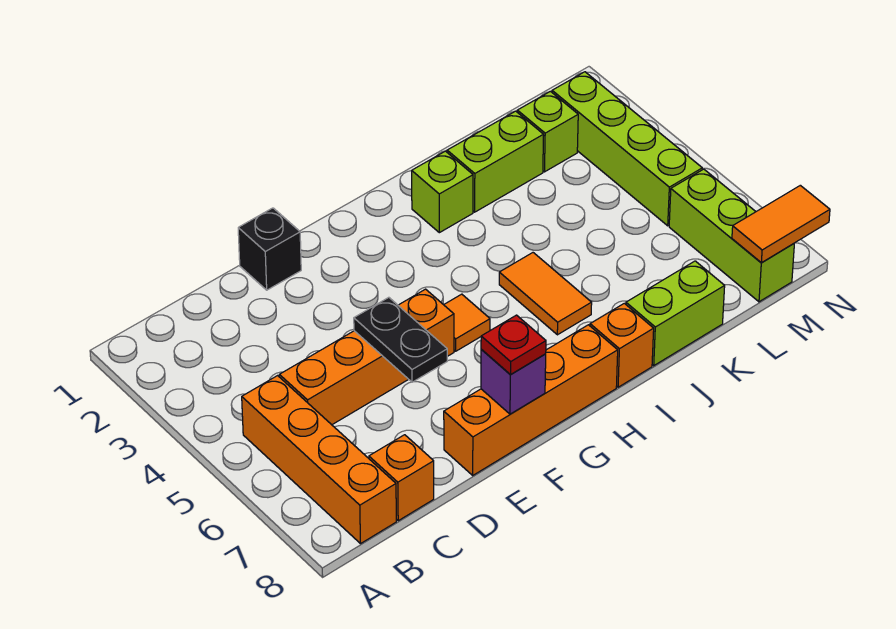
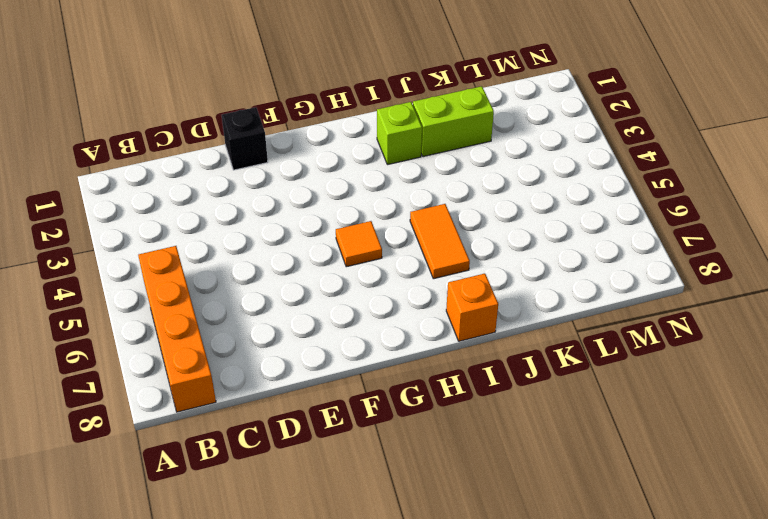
none -> orange brick C5:F5 level 1
none -> orange brick C8 level 1
none -> orange brick E8:H8 level 1

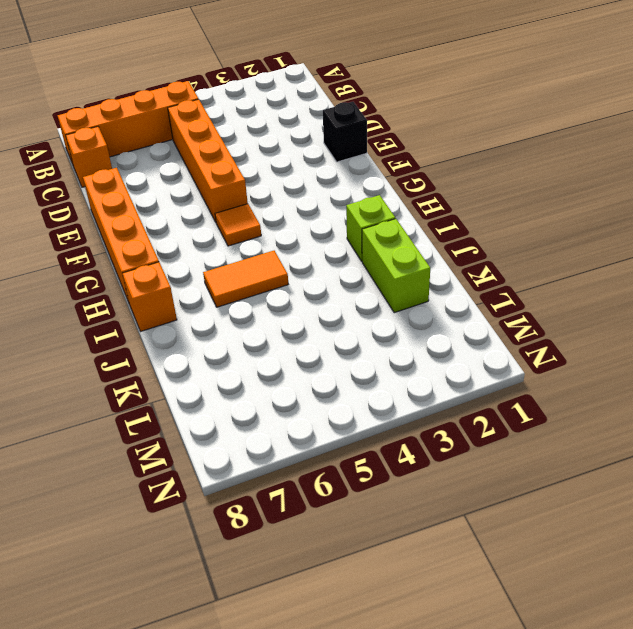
none -> lime brick J8:K8 level 1
none -> lime brick L2 level 1
none -> lime brick M2:M5 level 1

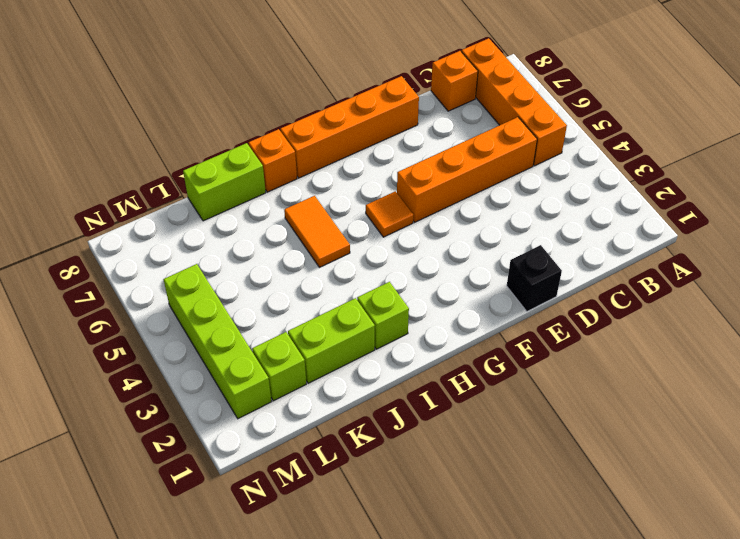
none -> lime brick M6:M8 level 1
none -> black plate E5:E6 level 2
none -> purple brick F8 level 2

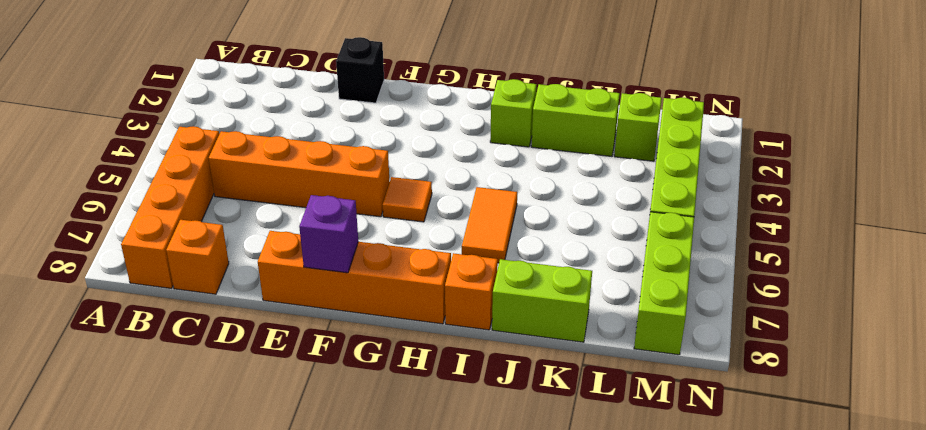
none -> black plate E5:E6 level 2
none -> orange tile M8:N8 level 2
none -> red plate F8 level 3

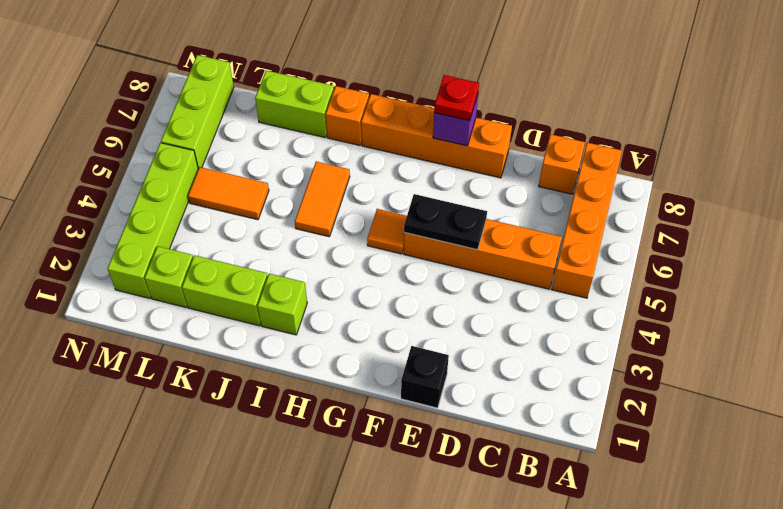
black plate E5:F5 level 2 -> black plate E5:E6 level 2
orange tile K5:L5 level 1 -> orange tile M8:N8 level 2

